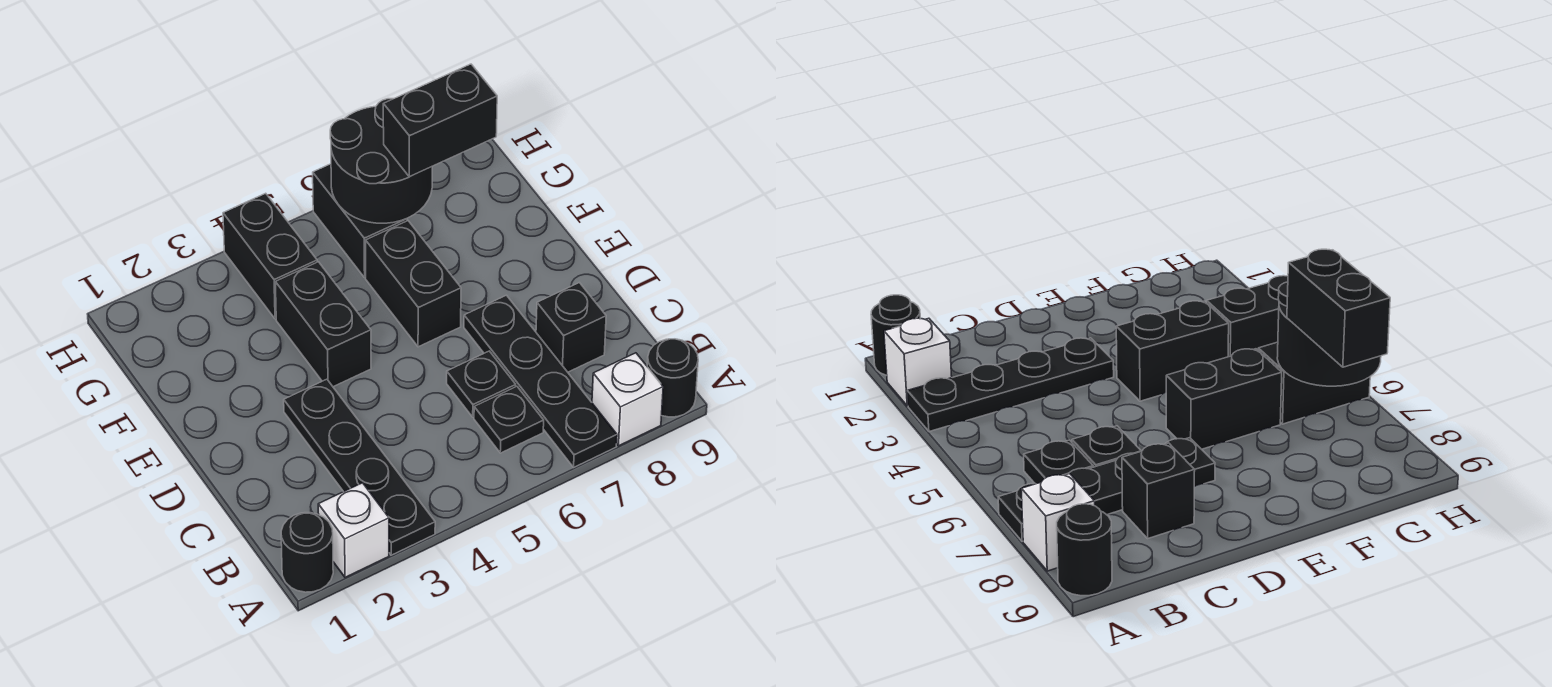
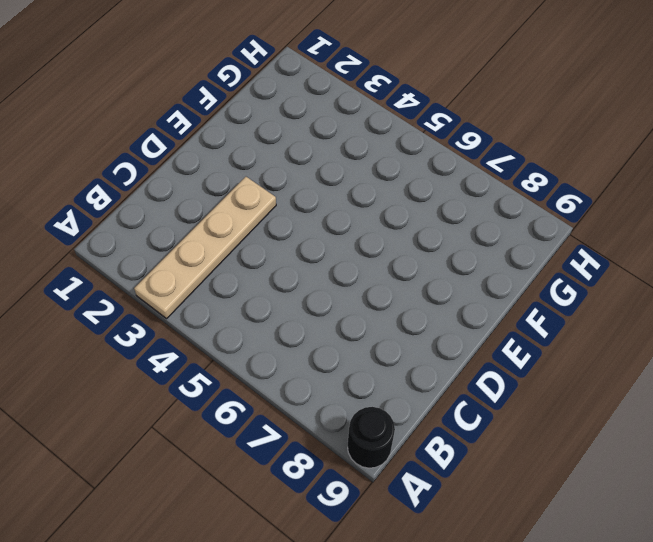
tan plate A3:D3 level 1 -> black plate A3:D3 level 1
none -> black round brick A1 level 1
none -> white brick A2 level 1
none -> black plate A7:D7 level 1

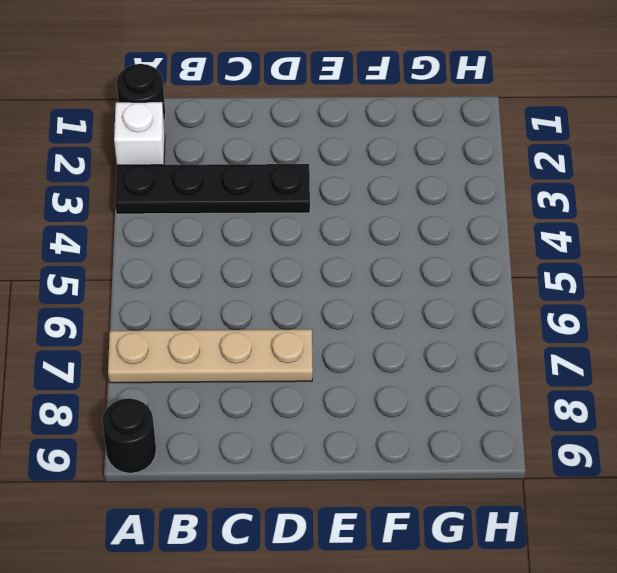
tan plate A7:D7 level 1 -> black plate A7:D7 level 1
none -> white brick A8 level 1
none -> black plate B6 level 1
none -> black plate C6 level 1

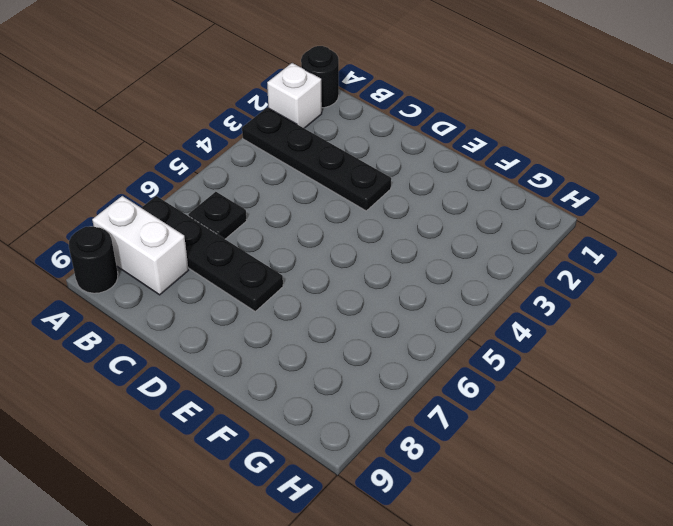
white brick A8:B8 level 1 -> white brick A8 level 1
none -> black plate C6 level 1
none -> black brick C8 level 1
none -> black brick E4:F4 level 1

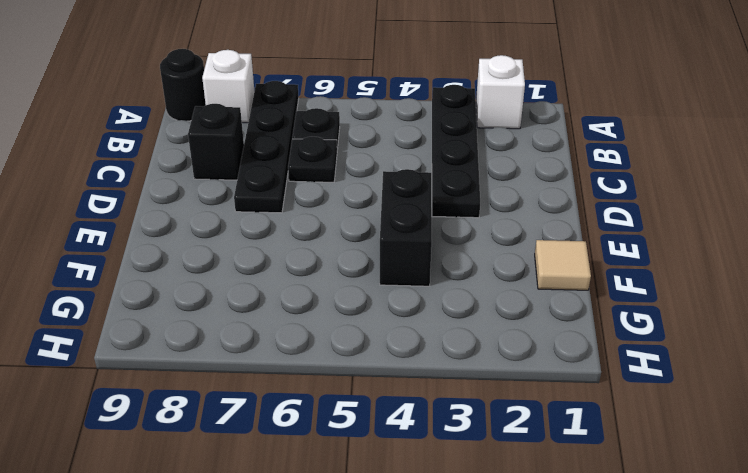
tan tile F1 level 1 -> none
none -> black round brick A1 level 1
none -> black brick E6:F6 level 1
none -> black brick G4:H4 level 1

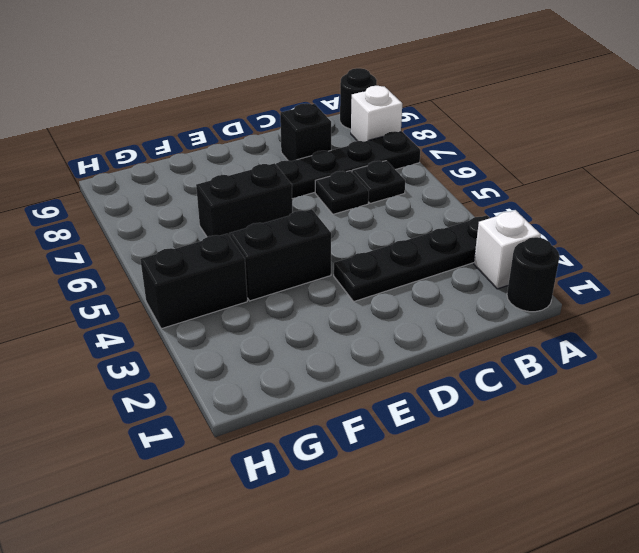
none -> black brick G6:H6 level 1
none -> black round brick G6:H7 level 2
none -> black brick G7:G8 level 3

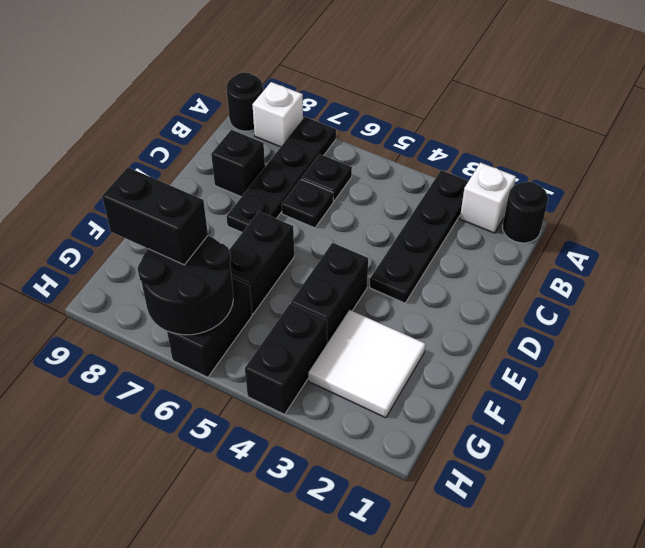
white tile F2:G3 level 1 -> none

